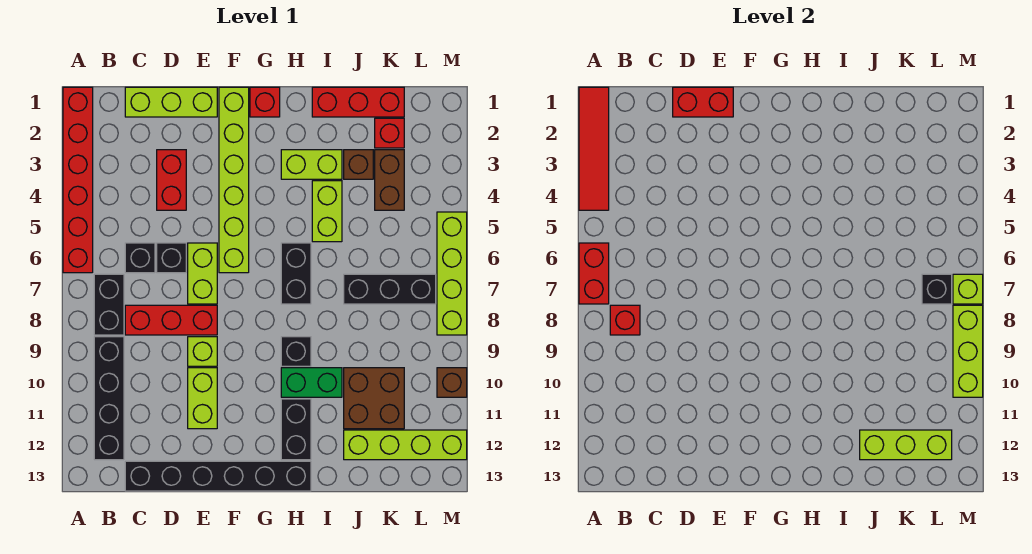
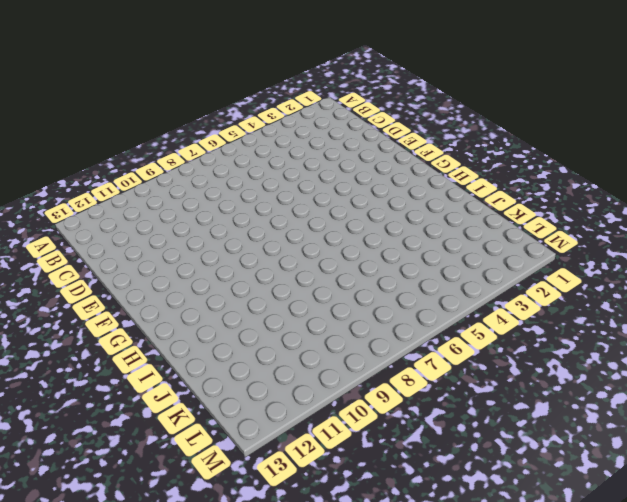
none -> red brick A1:A6 level 1
none -> black brick B7:B8 level 1
none -> black brick B9:B12 level 1
none -> lime brick C1:E1 level 1

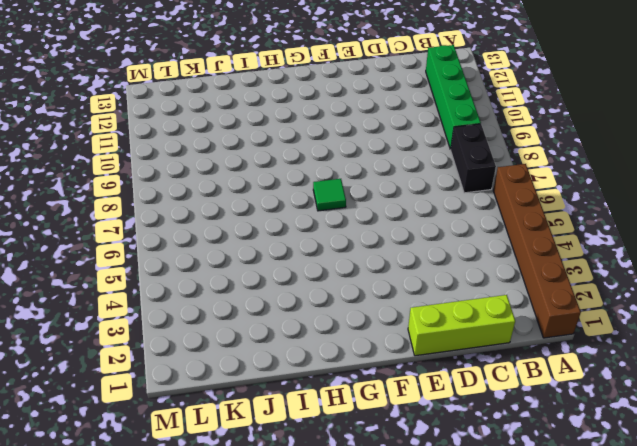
brown brick A1:A6 level 1 -> red brick A1:A6 level 1
green brick B9:B12 level 1 -> black brick B9:B12 level 1
green tile G7 level 1 -> none
none -> black brick C6 level 1
none -> red brick C8:E8 level 1
none -> black brick C13:H13 level 1
none -> red brick D3:D4 level 1

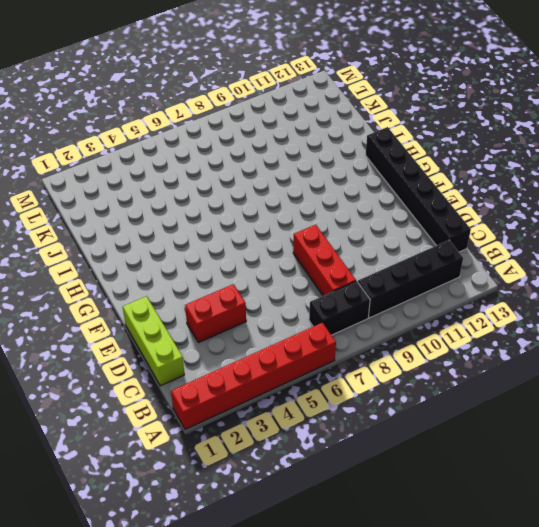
none -> black brick C6 level 1
none -> black brick D6 level 1
none -> lime brick E6:E7 level 1
none -> lime brick E9 level 1

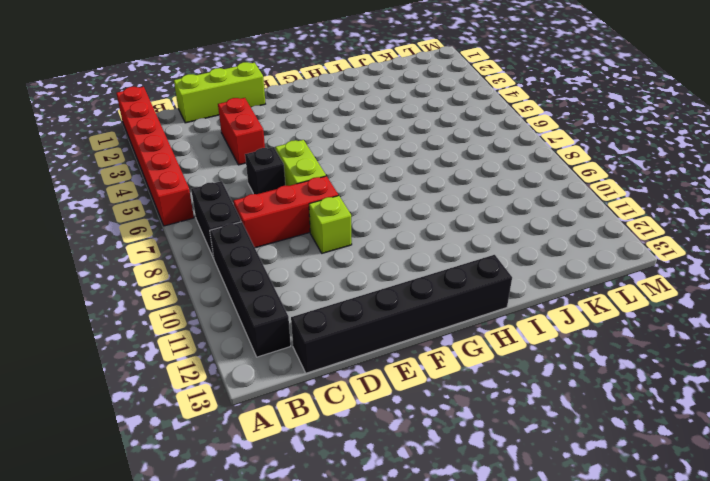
none -> black brick C6 level 1
none -> lime brick E10:E11 level 1
none -> lime brick F1:F6 level 1
none -> red brick G1 level 1

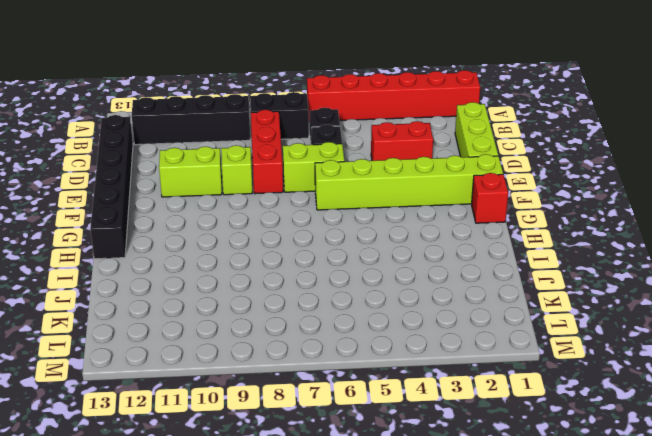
none -> lime brick H3:I3 level 1
none -> black brick H6:H7 level 1
none -> black brick H9 level 1
none -> green brick H10:I10 level 1

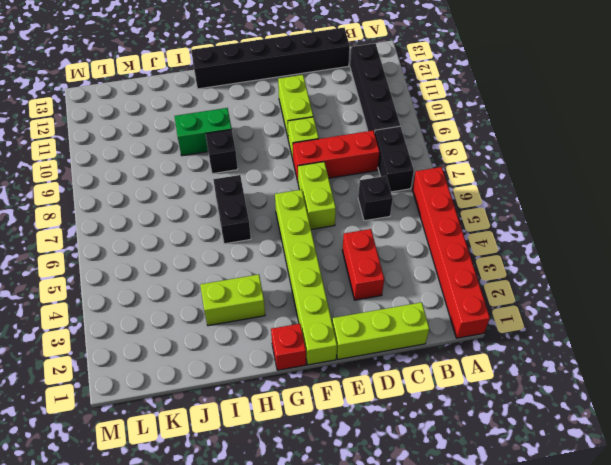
none -> black brick D6 level 1
none -> black brick H11:H12 level 1
none -> red brick I1:K1 level 1
none -> lime brick I4:I5 level 1

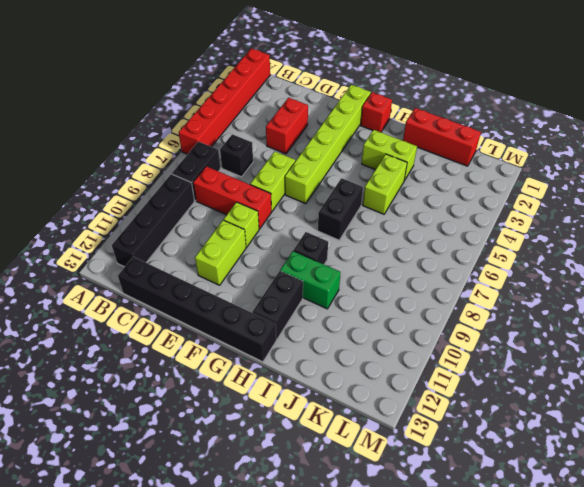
none -> lime brick C1:E1 level 1
none -> black brick D6 level 1
none -> brown brick J3 level 1
none -> black brick J7:L7 level 1

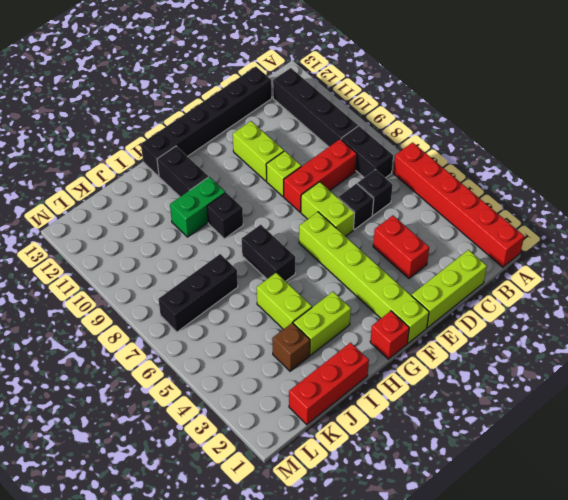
none -> brown brick J10:K11 level 1
none -> lime brick J12:M12 level 1
none -> red brick K2 level 1
none -> brown brick K3:K4 level 1

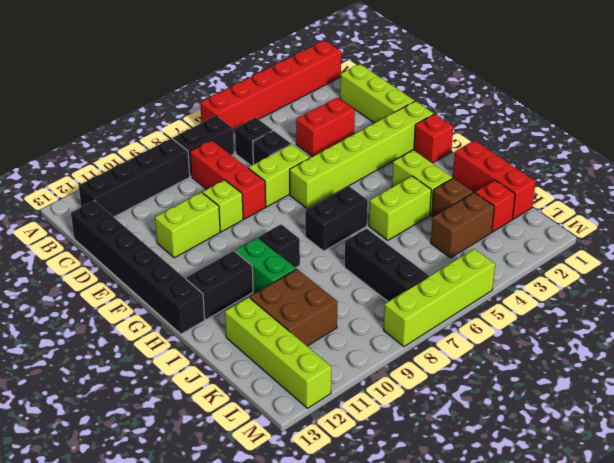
none -> brown brick M10 level 1
none -> red tile A1:A4 level 2
none -> red brick A6:A7 level 2
none -> red brick B8 level 2

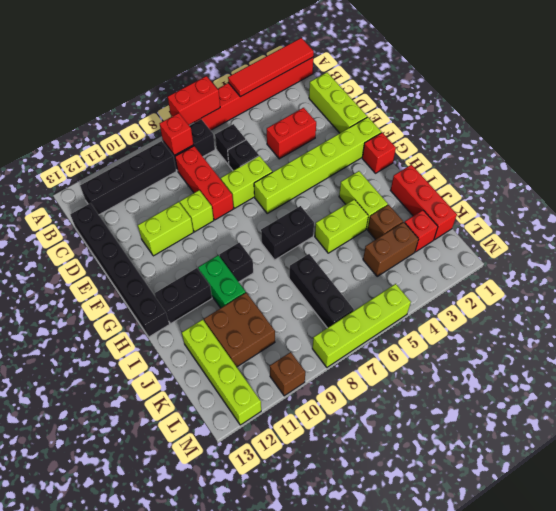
none -> red brick D1:E1 level 2
none -> lime brick J12:L12 level 2
none -> black brick L7 level 2
none -> lime brick M7 level 2

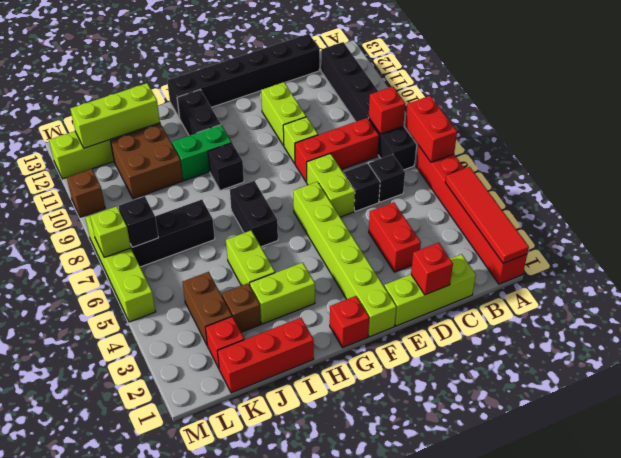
red brick D1 level 2 -> red brick D1:E1 level 2
none -> lime brick M8:M10 level 2

